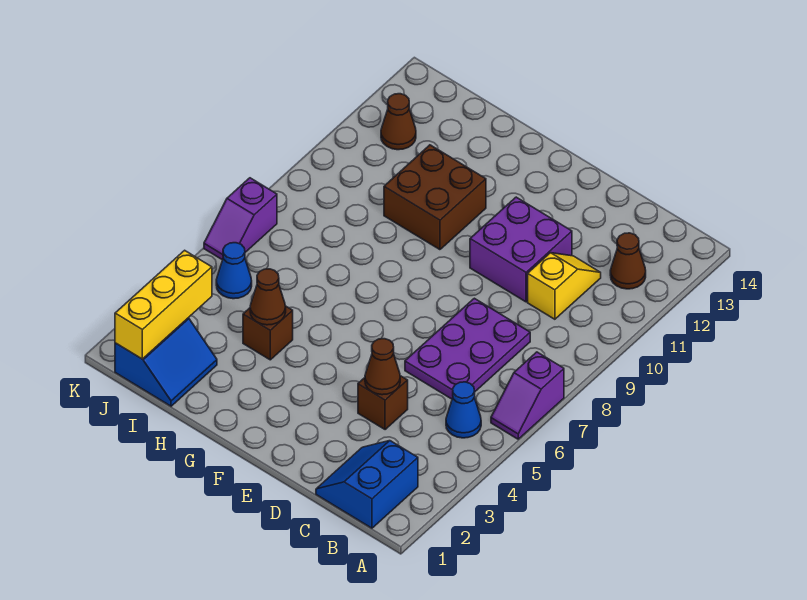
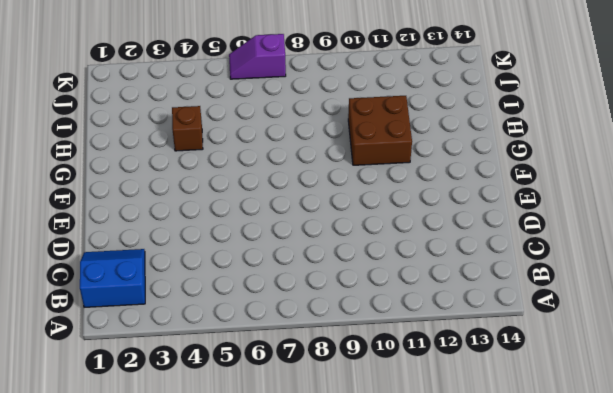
none -> purple slope A6:A7 level 1 top 7
none -> blue cone B5 level 1
none -> brown cone B12 level 1

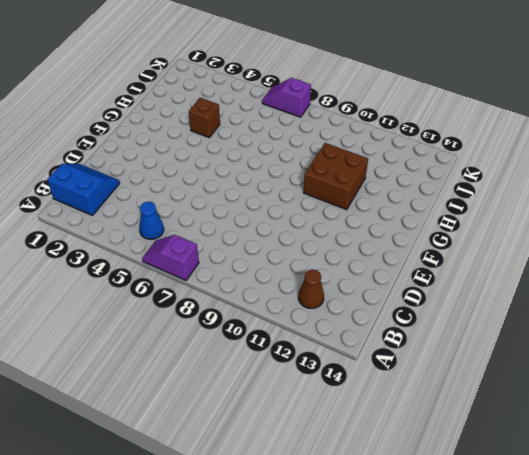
none -> purple plate C6:D8 level 1
none -> yellow slope C10:C11 level 1 top 10
none -> brown brick D4 level 1

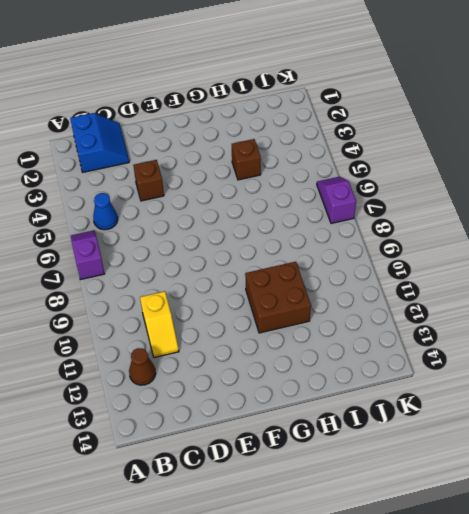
none -> purple plate C6:D8 level 1
none -> purple brick D10:E11 level 1
none -> blue slope I1:J2 level 1 top J

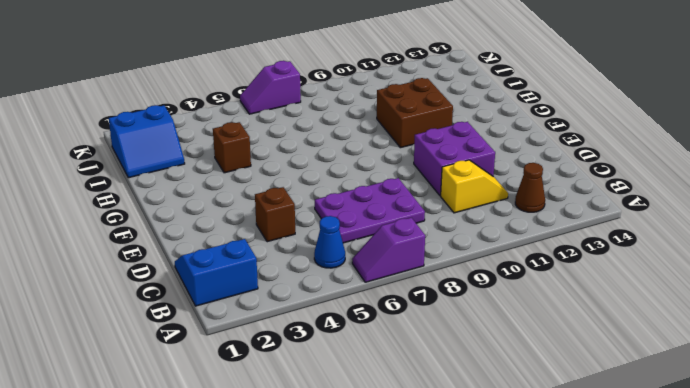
none -> blue cone J5 level 1
none -> brown cone J12 level 1
none -> brown cone D4 level 2

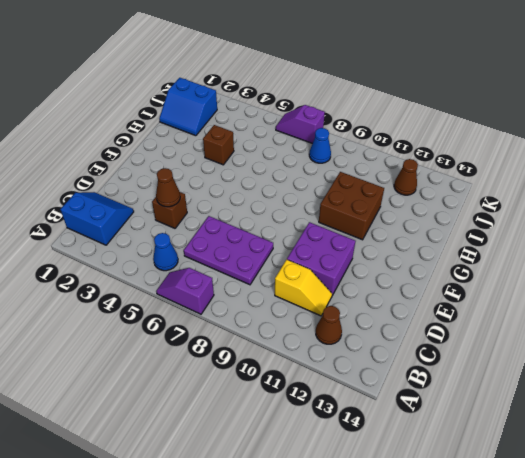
blue cone J8 level 1 -> blue cone J5 level 1
none -> brown cone H4 level 2
none -> yellow brick J1:J3 level 2

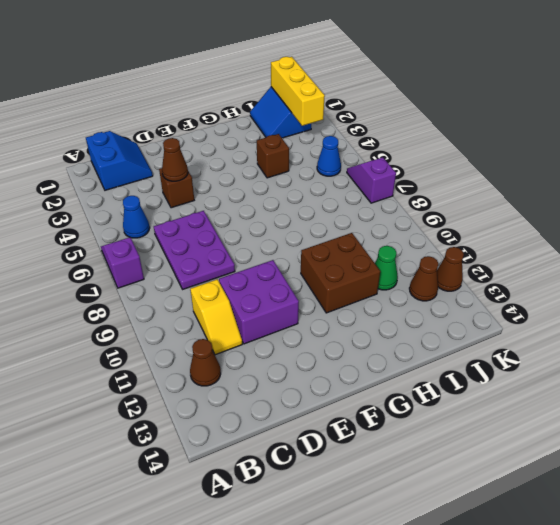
green cone I11 level 1 -> none
brown cone K12 level 1 -> brown cone H4 level 2

